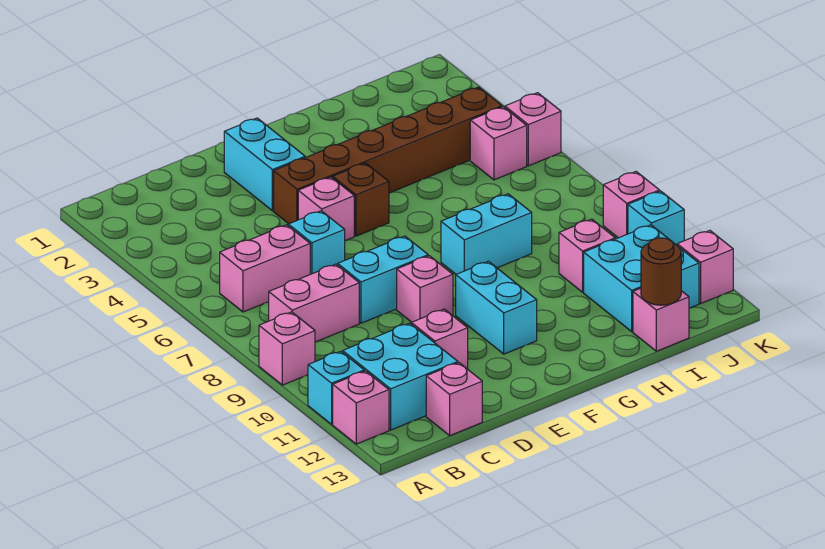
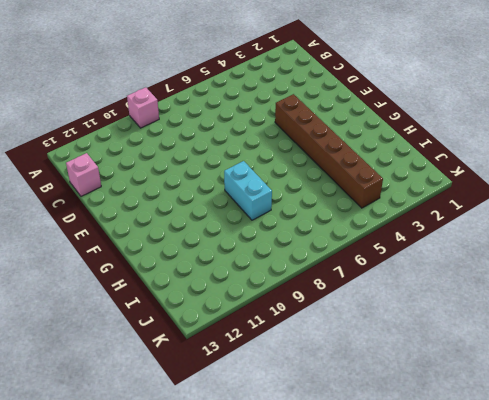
none -> cyan brick A11 level 1
none -> pink brick A12 level 1
none -> pink brick B6:C6 level 1

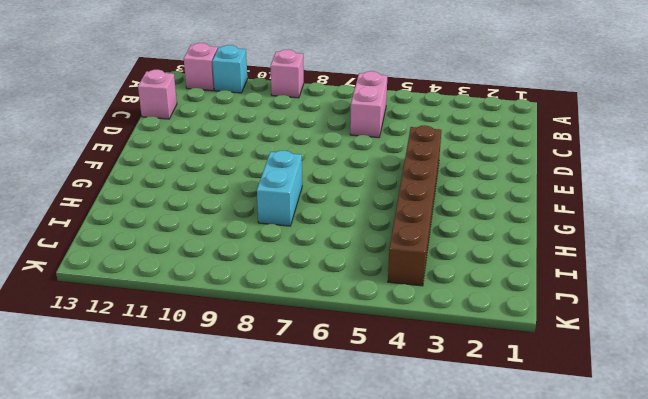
none -> pink brick B8:C8 level 1
none -> cyan brick B11:C12 level 1
none -> cyan brick D6 level 1

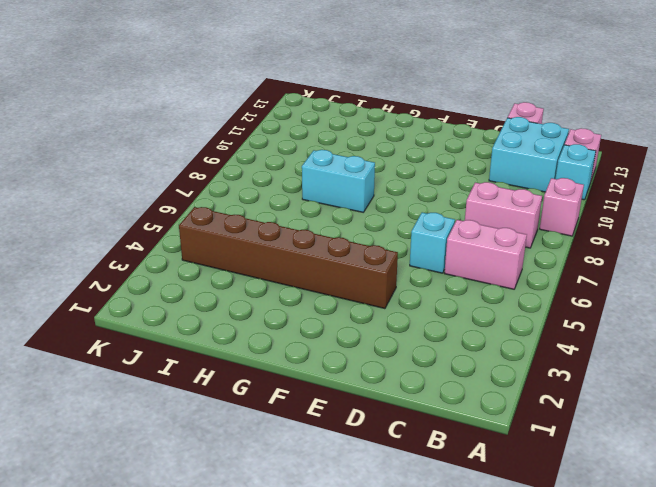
none -> cyan brick D8:E8 level 1
none -> pink brick D11 level 1
none -> cyan brick E2:E3 level 1

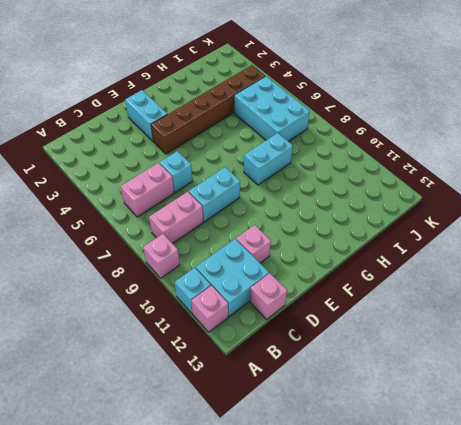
cyan brick I5:J7 level 1 -> pink brick J5 level 1
none -> pink brick E5 level 1
none -> pink brick E9 level 1
none -> brown brick F5 level 1

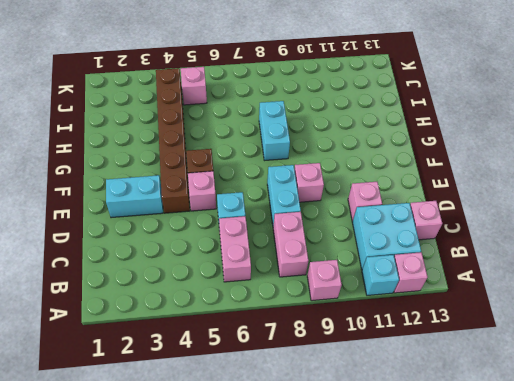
none -> cyan brick F10:F11 level 1
none -> pink brick I10 level 1
none -> cyan brick I11:J12 level 1

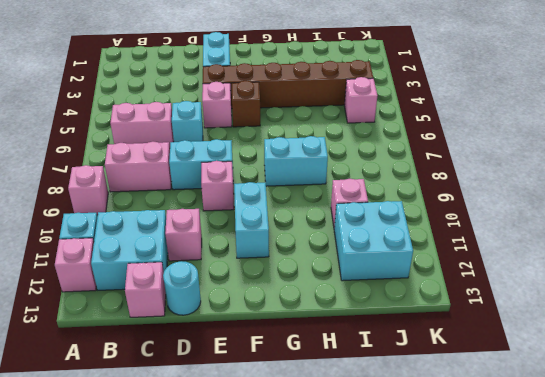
cyan round brick D13 level 1 -> none
none -> pink brick I13 level 1
none -> pink brick K5 level 1
none -> pink brick K9 level 1

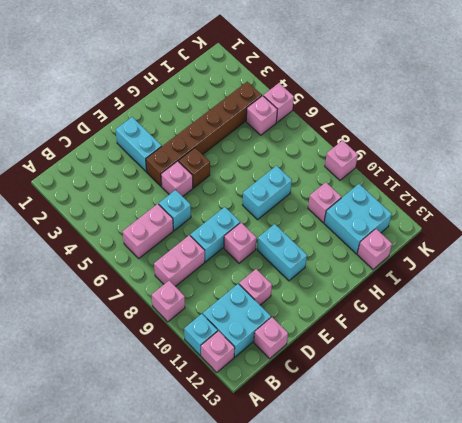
none -> cyan brick K10 level 1
none -> pink brick K12 level 1
none -> brown round brick I13 level 2

